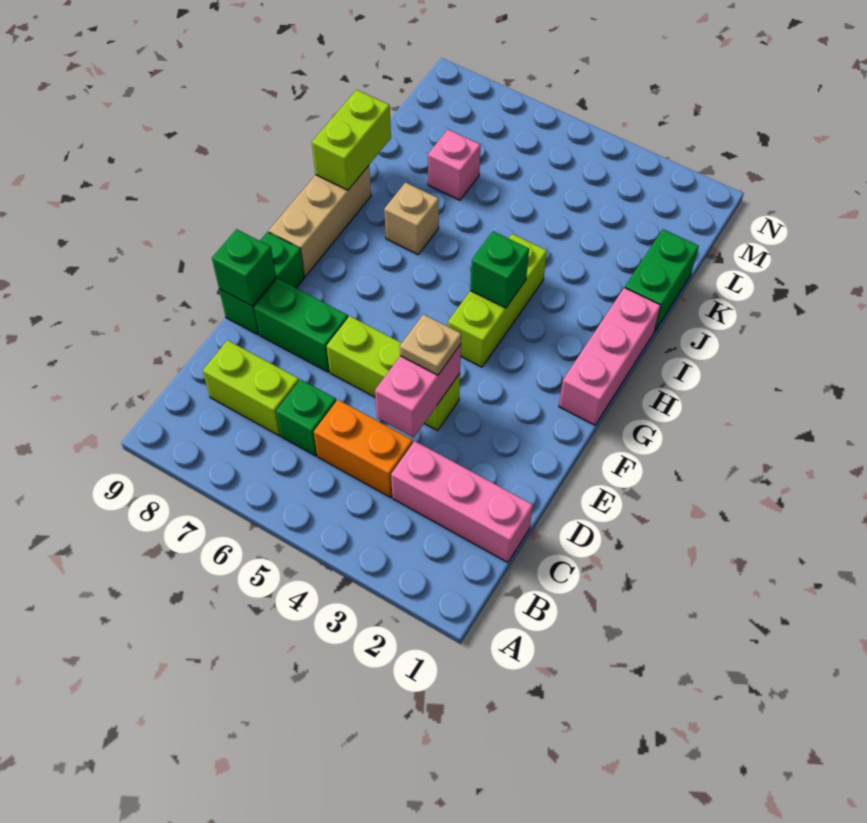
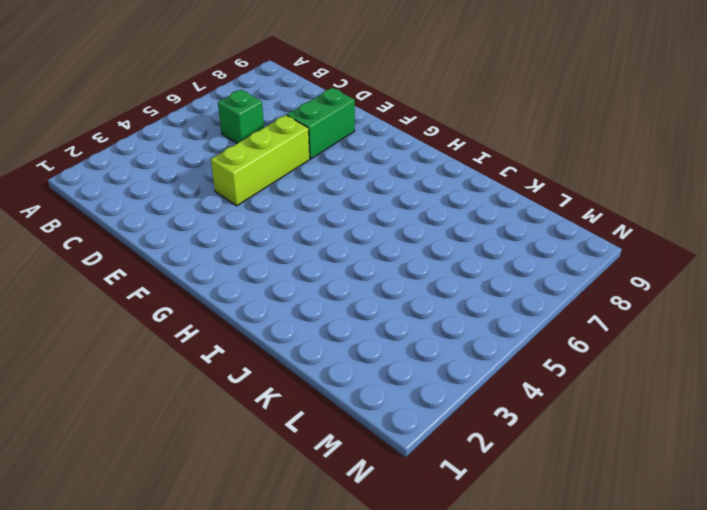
none -> pink brick C1:C3 level 1
none -> orange brick C4:C5 level 1
none -> lime brick C7:C8 level 1

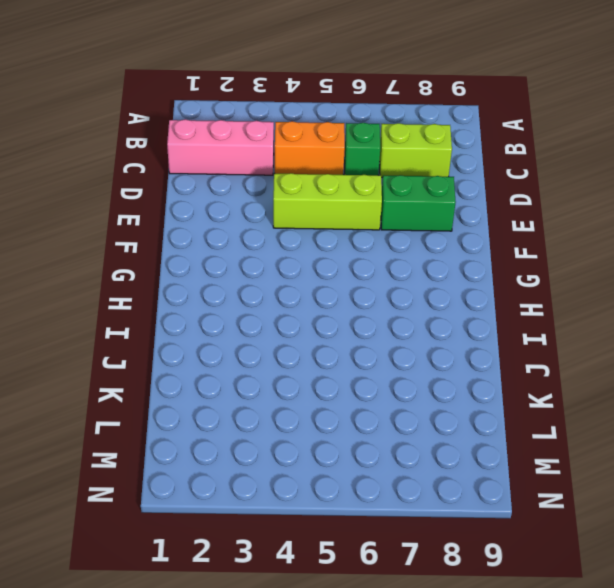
none -> green brick E9:F9 level 1
none -> pink brick G1:I1 level 1
none -> lime brick G4:I4 level 1

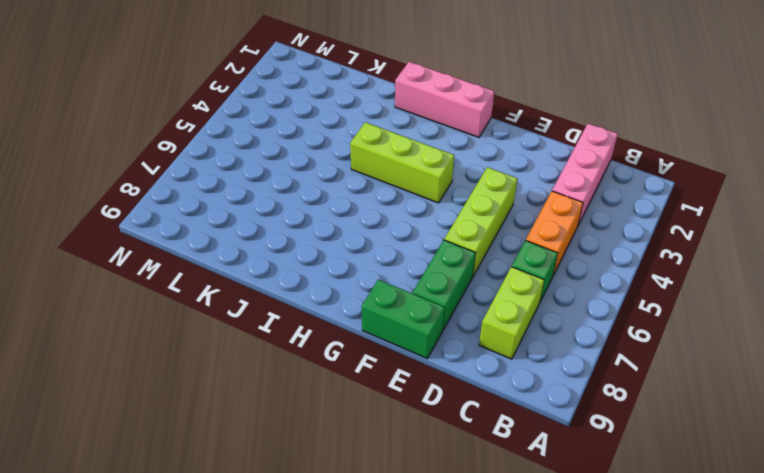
none -> tan brick G9:I9 level 1
none -> tan brick I7 level 1
none -> green brick J1:K1 level 1

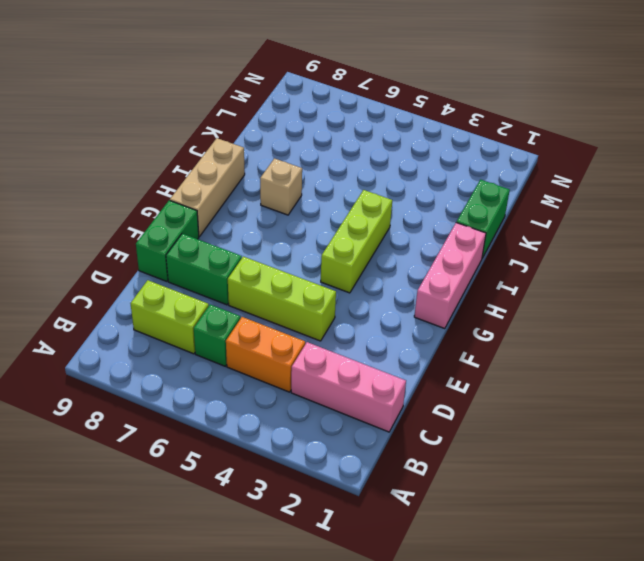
none -> pink brick K7 level 1
none -> pink brick D4:E4 level 2
none -> green brick E9 level 2

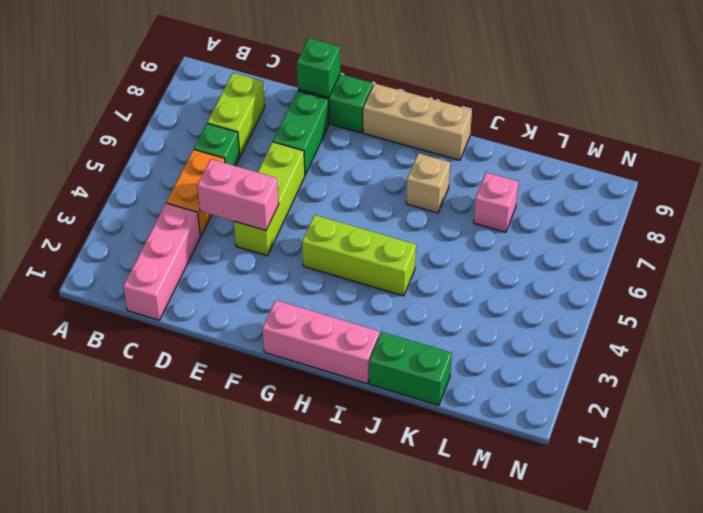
none -> green brick H4 level 2
none -> lime brick I9:J9 level 2
none -> tan plate E4 level 3

